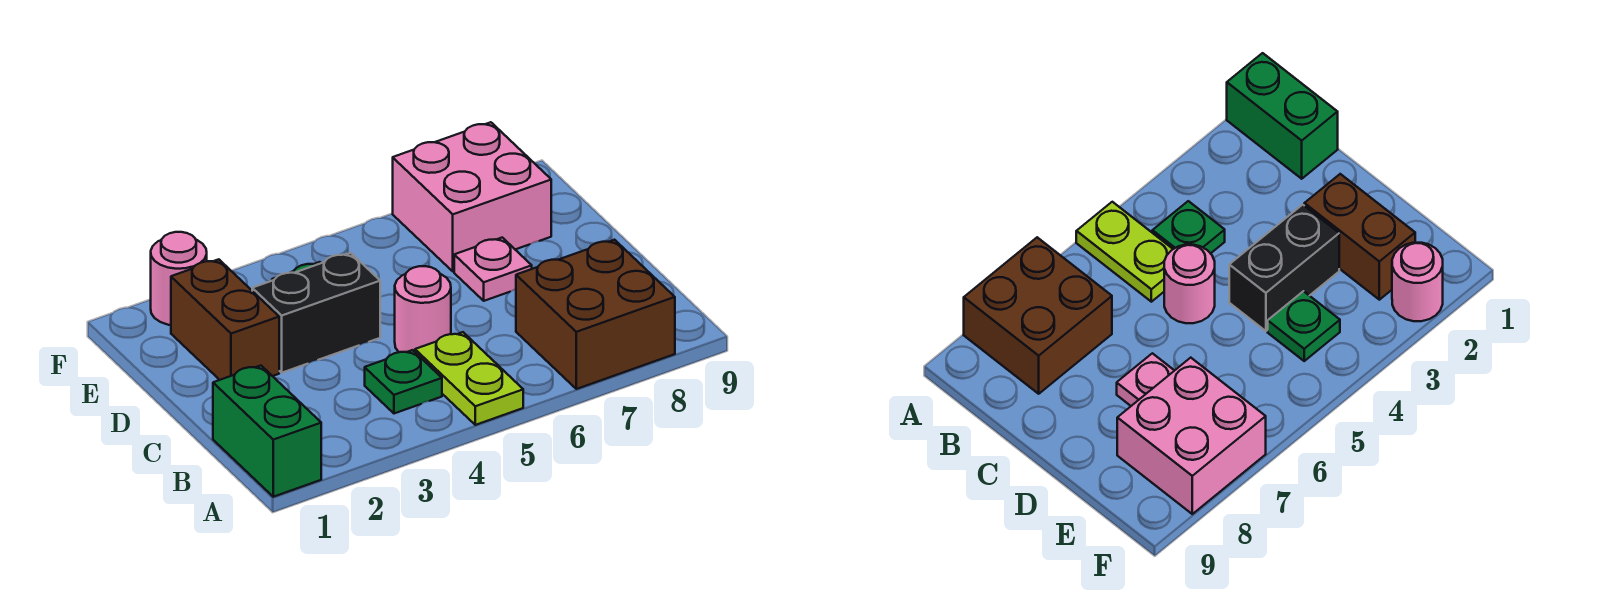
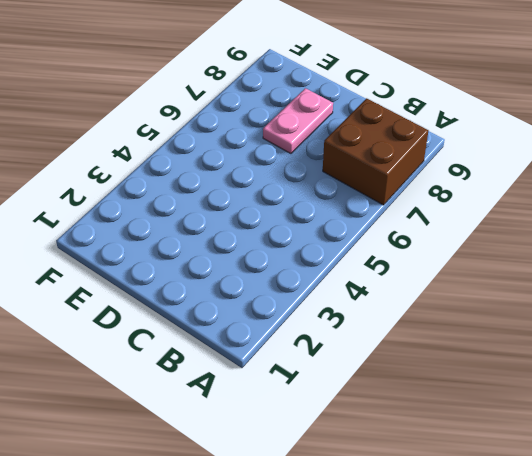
pink plate D7:D8 level 1 -> pink plate D7 level 1
none -> green brick A1:B1 level 1
none -> lime plate A5:B5 level 1

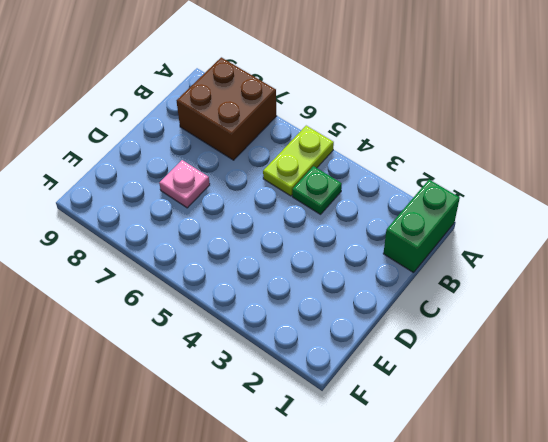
none -> pink round brick C5 level 1
none -> brown brick D2:E2 level 1

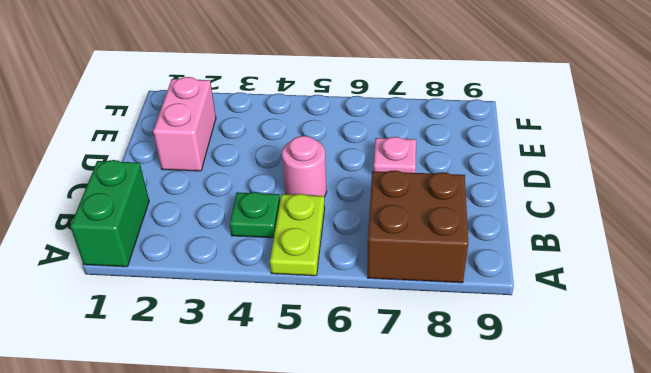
pink brick D2:E2 level 1 -> brown brick D2:E2 level 1
none -> black brick D3:D4 level 1
none -> green plate E4 level 1

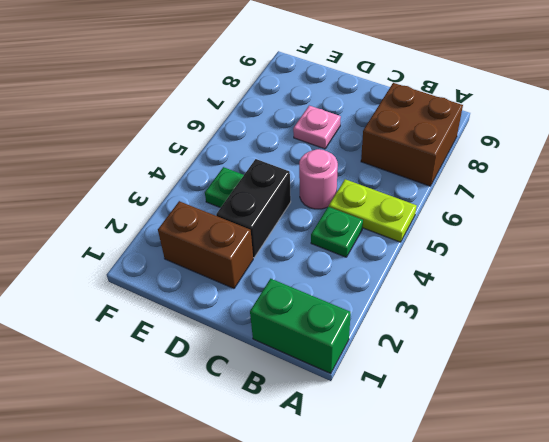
none -> pink brick E7:F8 level 1
none -> pink round brick F2 level 1

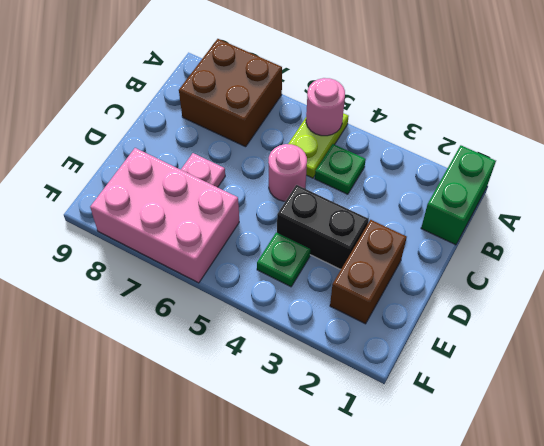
pink round brick A5 level 2 -> pink round brick F2 level 1
pink brick E6:F8 level 1 -> pink brick E7:F8 level 1

